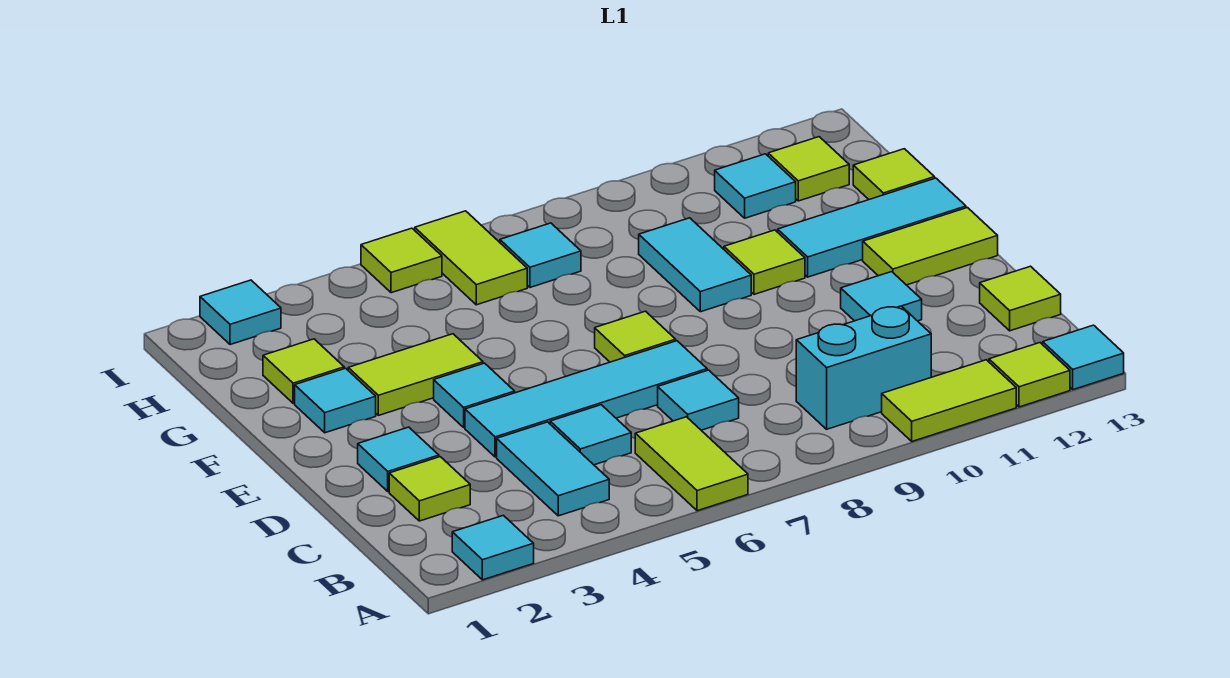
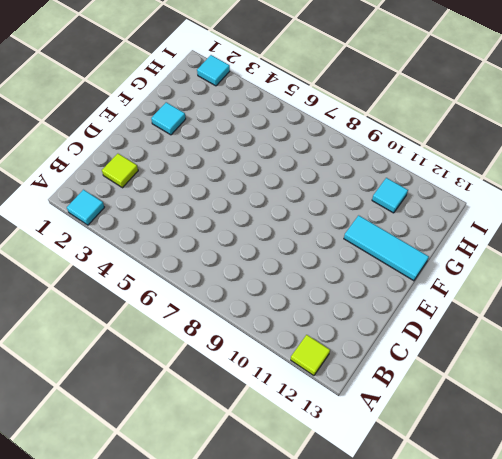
none -> lime tile A6:B6 level 1
none -> lime tile A10:A11 level 1
none -> cyan tile A13 level 1
none -> cyan tile B4:C4 level 1

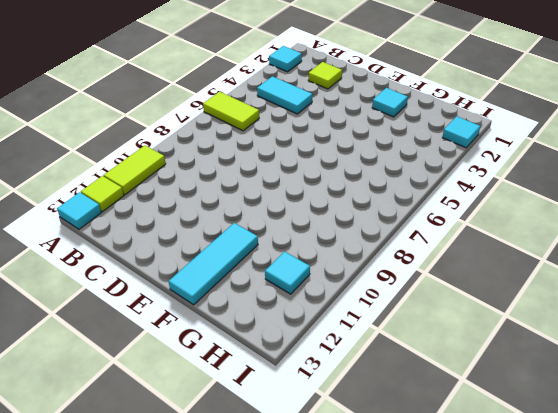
none -> cyan brick B9:B10 level 1
none -> cyan tile C5 level 1
none -> cyan tile C7 level 1
none -> lime tile C13 level 1

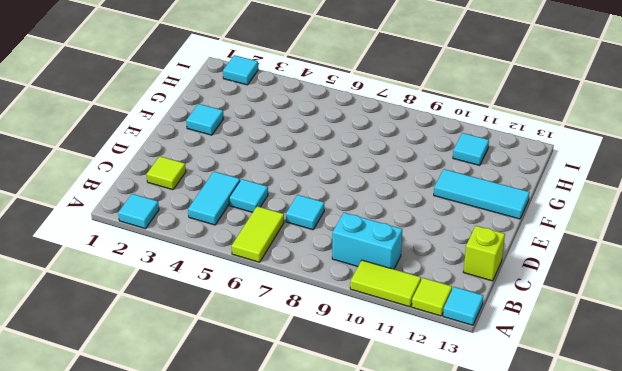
lime brick C13 level 1 -> lime tile C13 level 1
none -> cyan tile D2 level 1
none -> cyan tile D4:D7 level 1
none -> cyan tile D11 level 1
none -> cyan tile E4 level 1

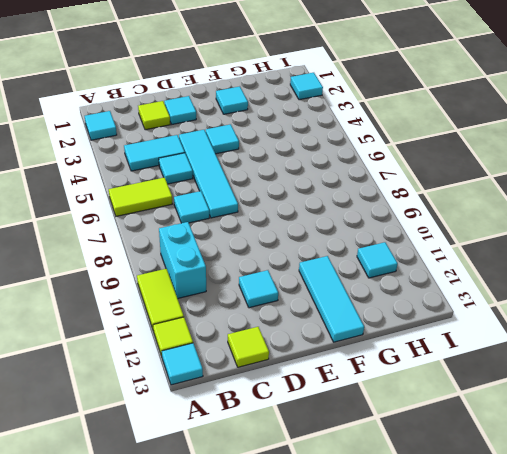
none -> lime tile E7 level 1
none -> lime tile E12:E13 level 1
none -> lime tile F3:F4 level 1
none -> cyan tile F9:G9 level 1

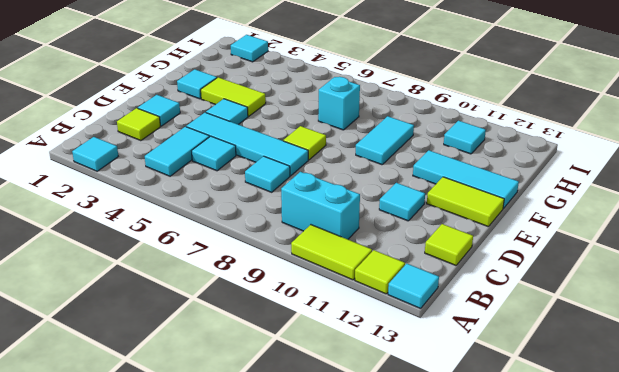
cyan brick G7 level 1 -> none
none -> lime tile A6:B6 level 1
none -> lime tile F10 level 1
none -> lime tile G2 level 1
none -> lime tile G13 level 1

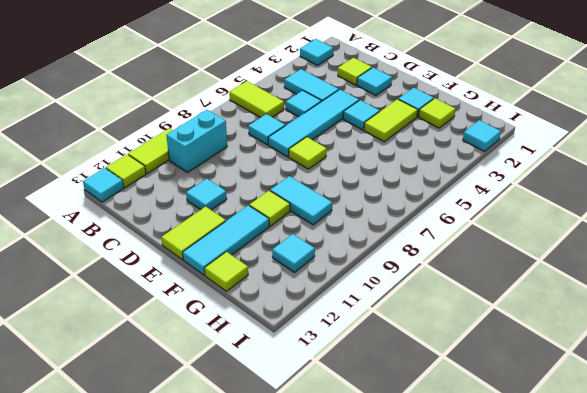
none -> lime tile C13 level 1
none -> lime tile H6:I6 level 1
none -> cyan tile H7 level 1
none -> lime tile H12 level 1

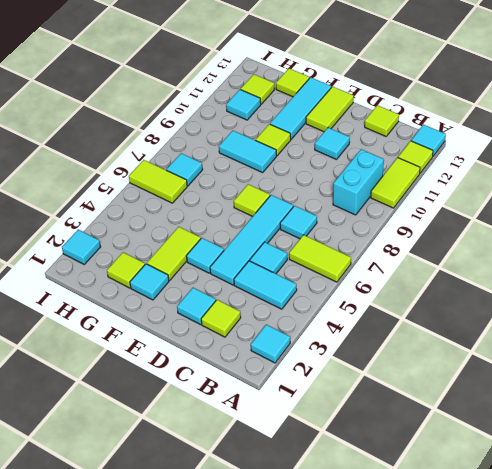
none -> lime tile I5 level 1

